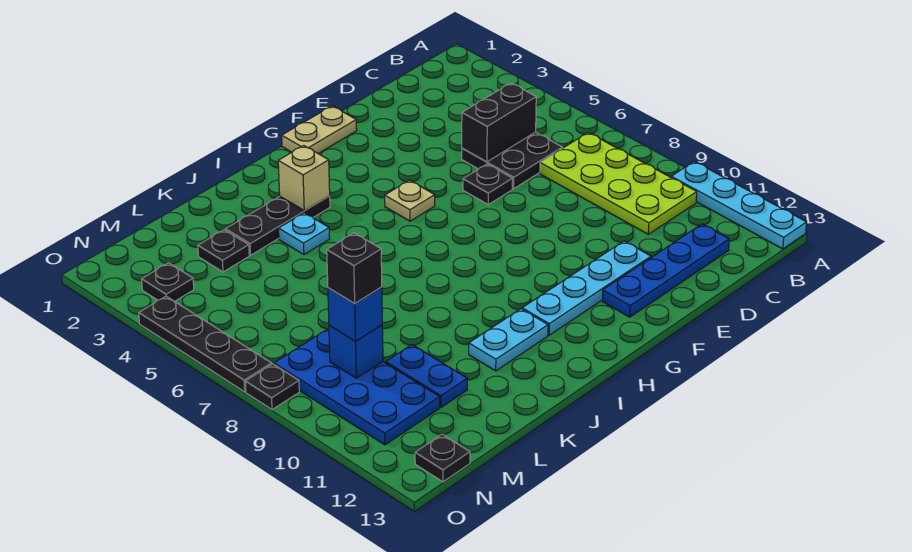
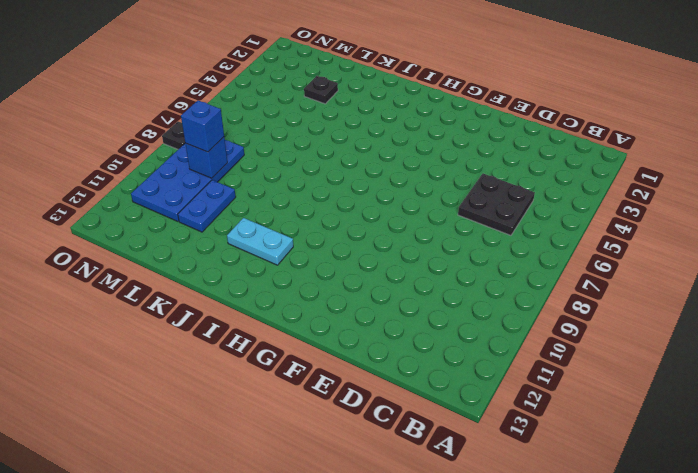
none -> cyan plate A10:A13 level 1
none -> lime plate B7:C10 level 1
none -> blue plate C12:F12 level 1

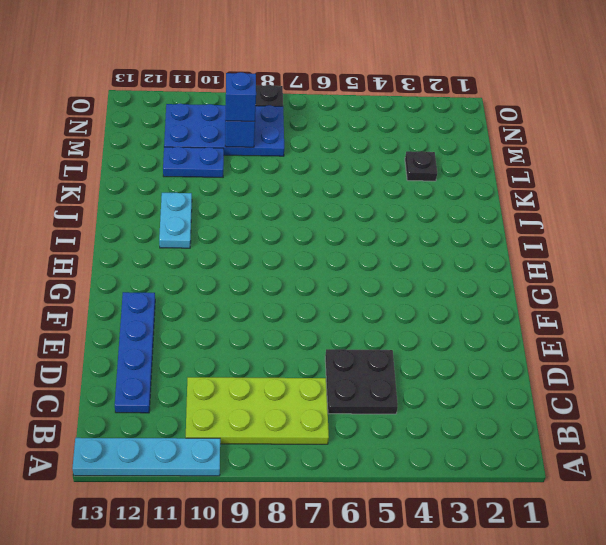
none -> black plate E6 level 1
none -> cyan plate E11:H11 level 1
none -> tan plate F1:G1 level 1

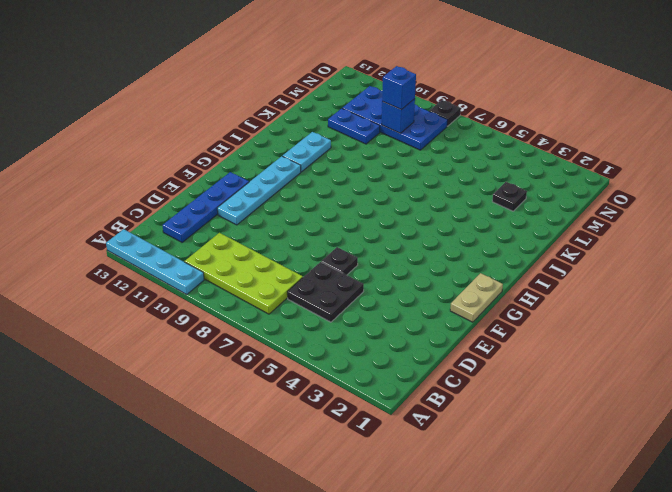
none -> tan plate G5 level 1
none -> black plate I3:K3 level 1
none -> cyan plate J4 level 1

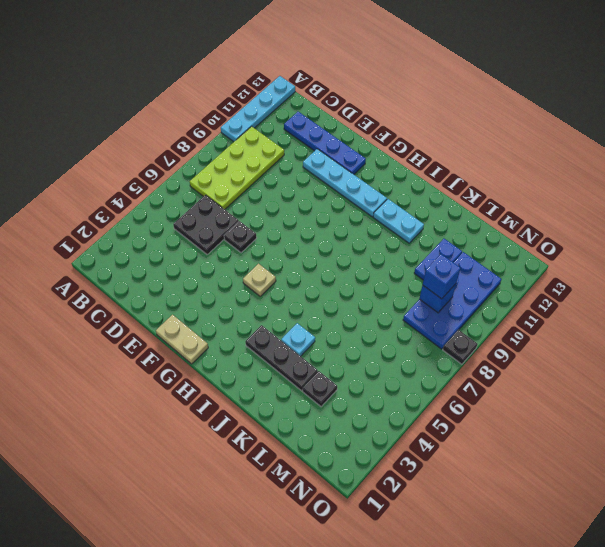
none -> black plate N3 level 1
none -> black plate N13 level 1
none -> black plate O4:O7 level 1

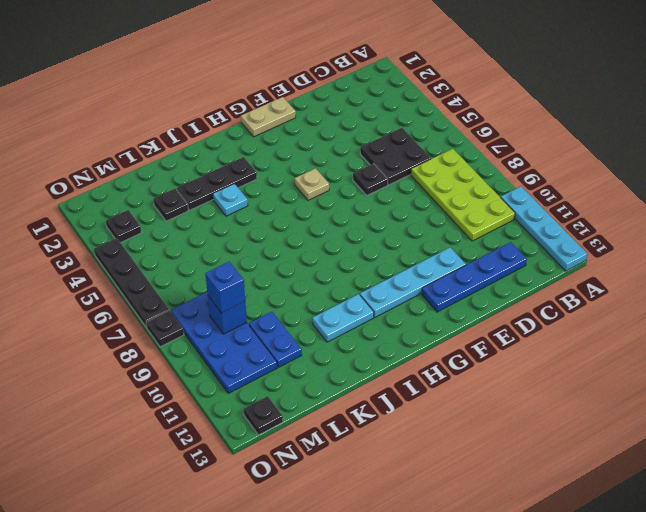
none -> black brick C5:D5 level 2
none -> tan brick I3 level 2
none -> black brick M9 level 4

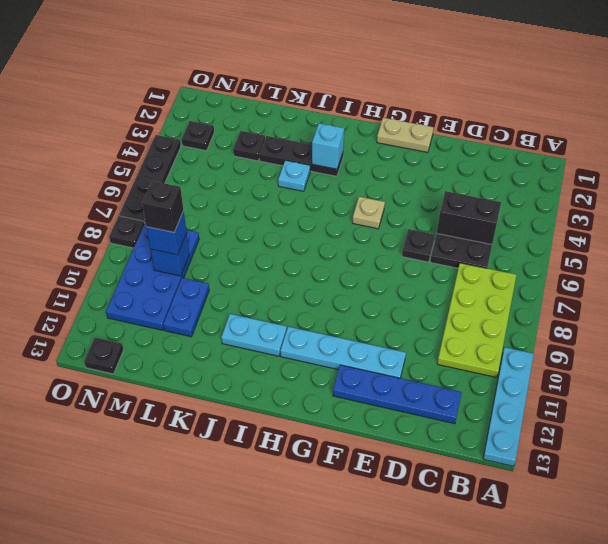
cyan brick I3 level 2 -> tan brick I3 level 2

